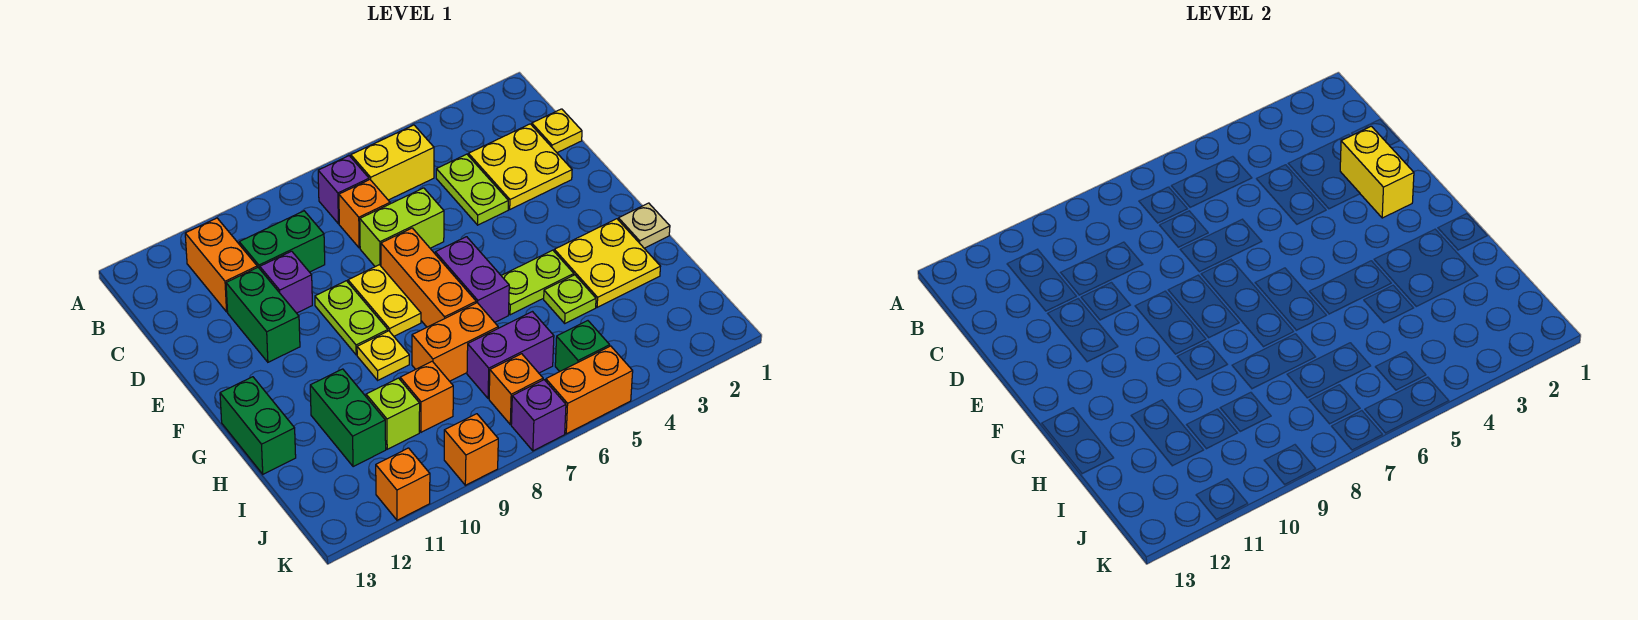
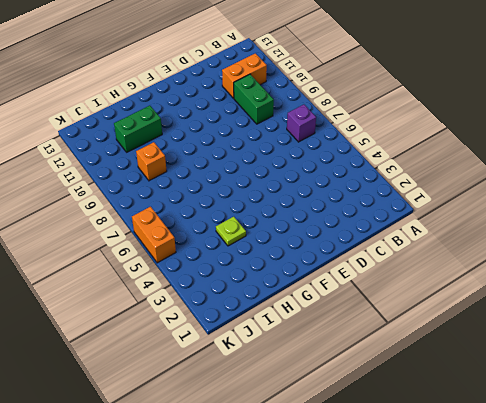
none -> yellow brick B5:B6 level 1
none -> yellow plate C1 level 1
none -> yellow plate C2:D3 level 1
none -> lime plate C4:D4 level 1

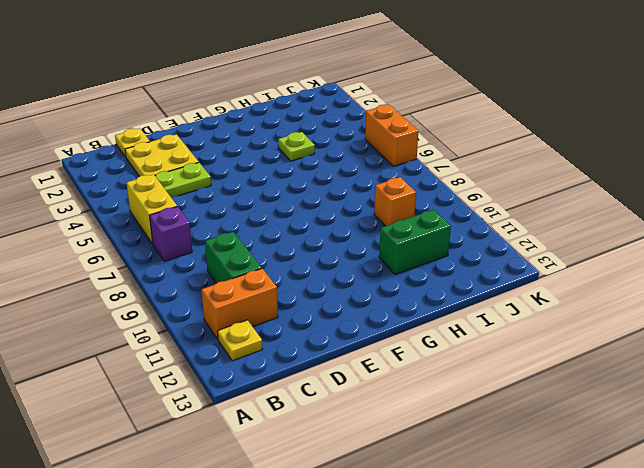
yellow plate B12 level 1 -> yellow plate G9 level 1
none -> orange brick C7 level 1
none -> lime brick D6:D7 level 1
none -> purple brick D10 level 1
none -> green brick D11:E11 level 1

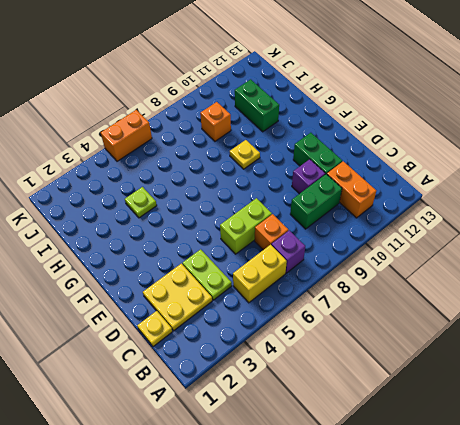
none -> orange brick E7:G7 level 1
none -> yellow plate E8:F8 level 1
none -> lime plate E9:F9 level 1
none -> purple brick F6:G6 level 1

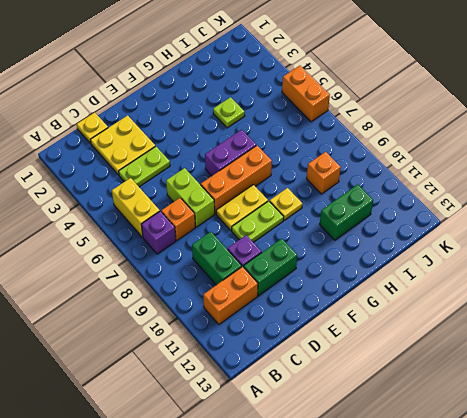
none -> tan plate G1 level 1
none -> yellow plate G2:H3 level 1
none -> lime plate G4:G5 level 1
none -> green brick G13:H13 level 1

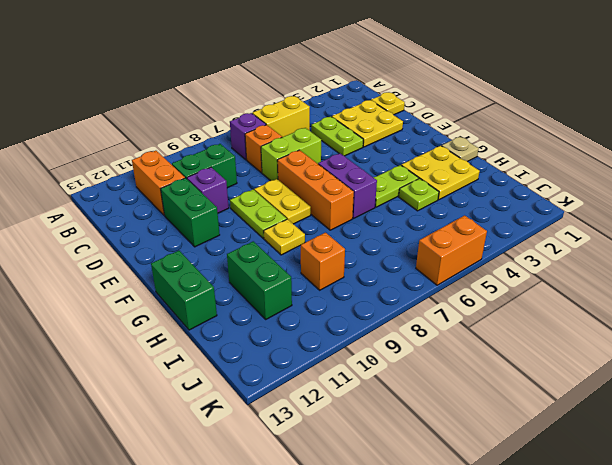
none -> orange brick H7:H8 level 1
none -> purple brick I6:I7 level 1
none -> lime brick I10 level 1
none -> green brick J5 level 1

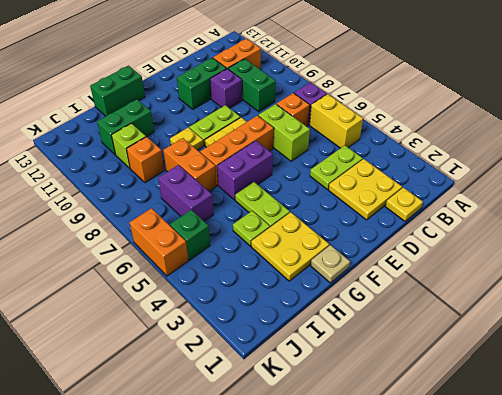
none -> orange brick J7 level 1
none -> purple brick K7 level 1
none -> orange brick K9 level 1
none -> orange brick K11 level 1

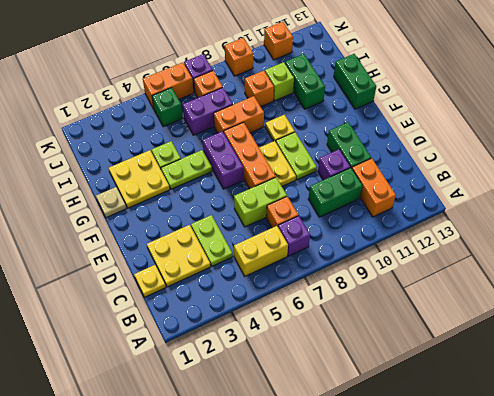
none -> yellow brick D2:E2 level 2

